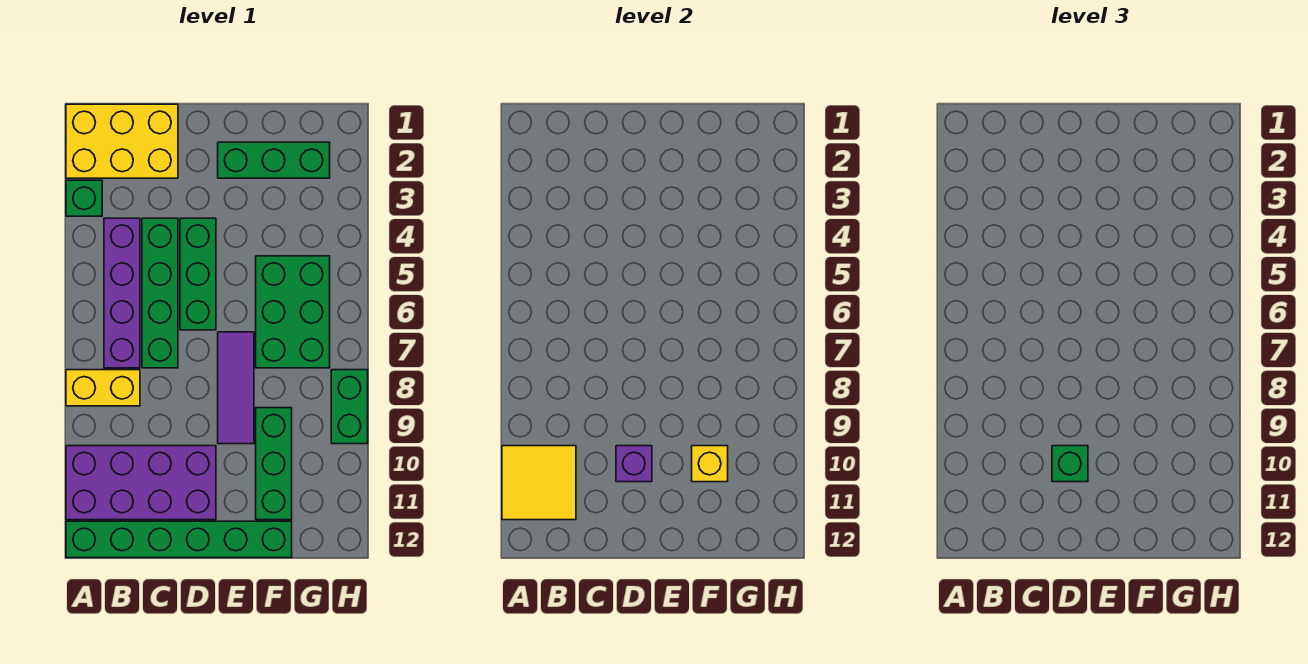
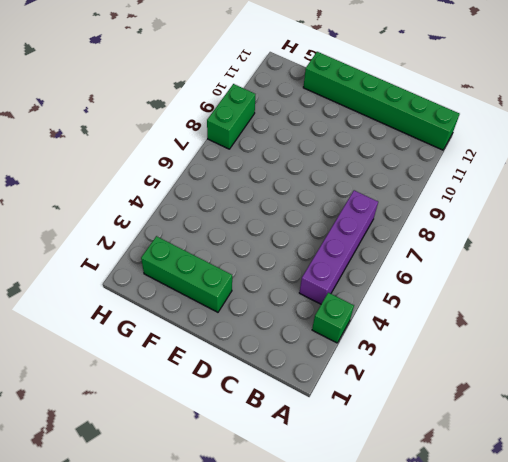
none -> yellow brick A1:C2 level 1
none -> yellow brick A8:B8 level 1
none -> purple brick A10:D11 level 1

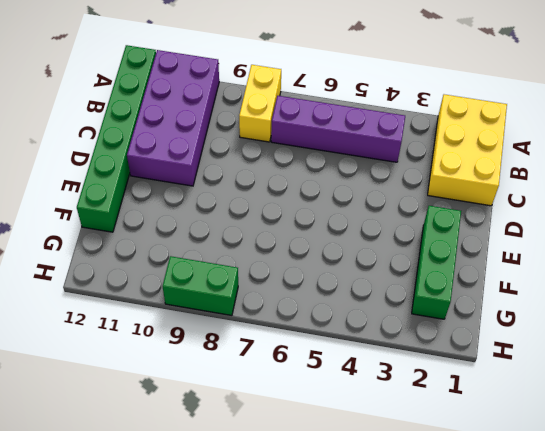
none -> green brick A3 level 1
none -> green brick C4:C7 level 1
none -> green brick D4:D6 level 1

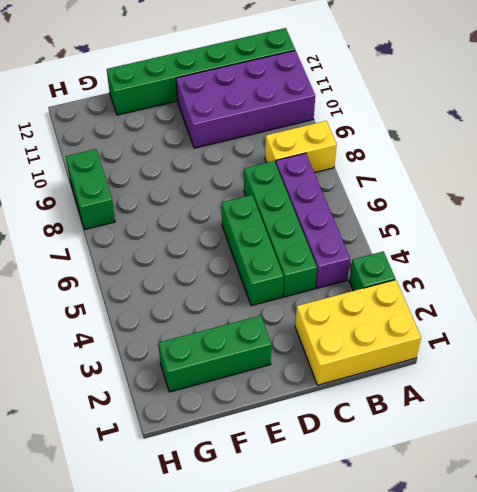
none -> purple tile E7:E9 level 1
none -> green brick F5:G7 level 1
none -> green brick F9:F11 level 1

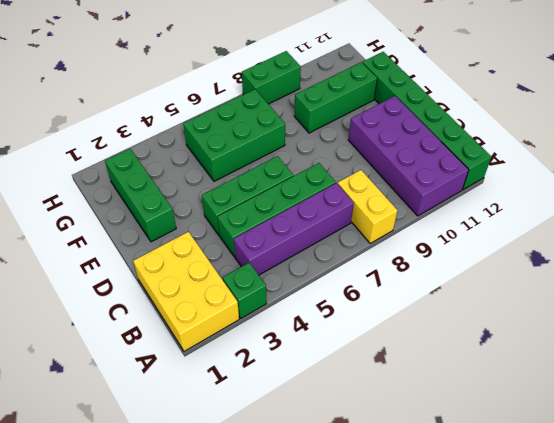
none -> purple tile E7:E9 level 1
none -> yellow tile A10:B11 level 2
none -> purple brick D10 level 2

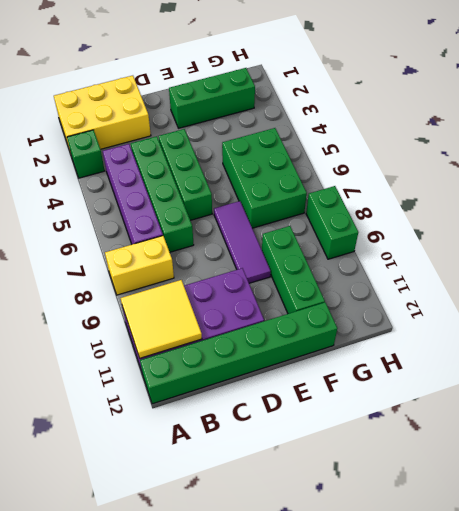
none -> purple brick D10 level 2
none -> yellow brick F10 level 2
none -> green brick D10 level 3

